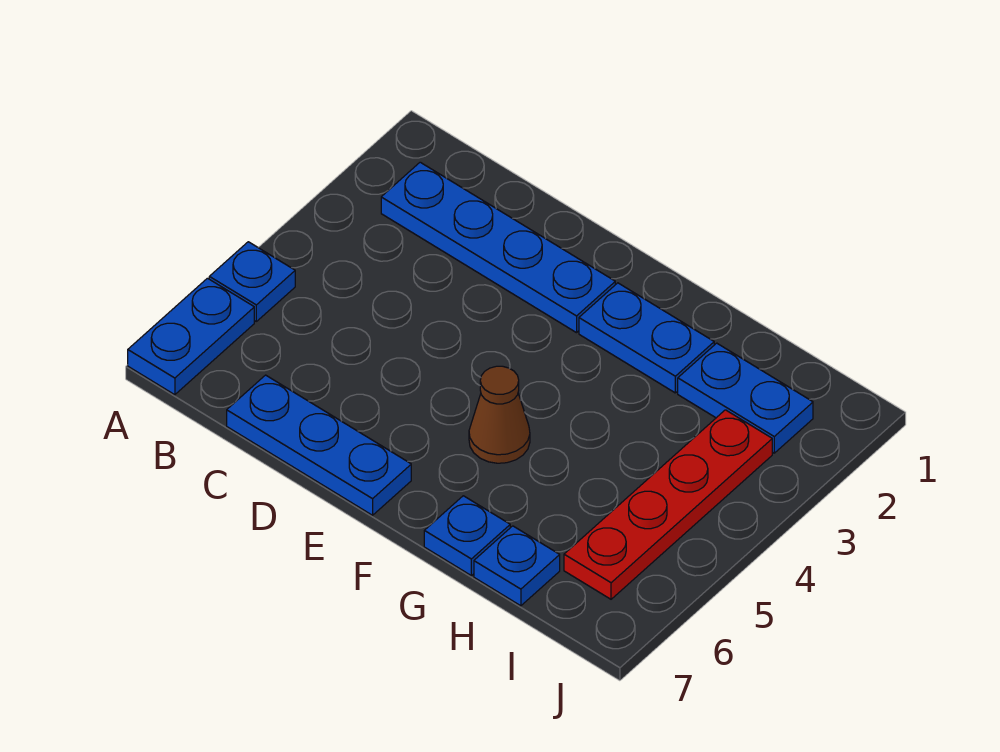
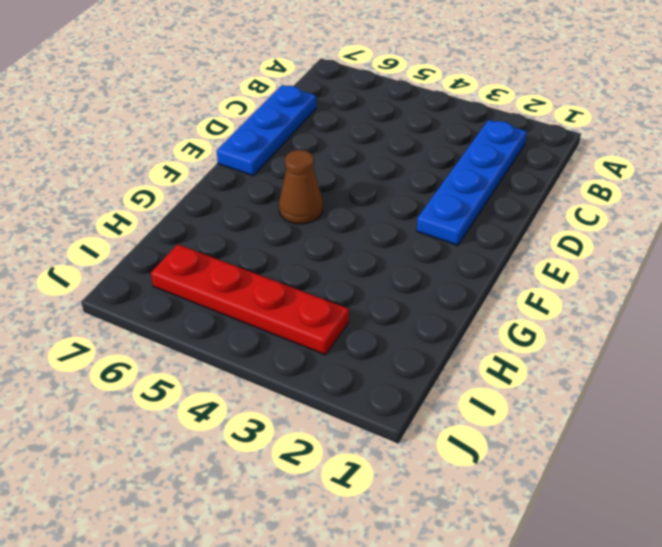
none -> blue plate A5 level 1
none -> blue plate A6:A7 level 1

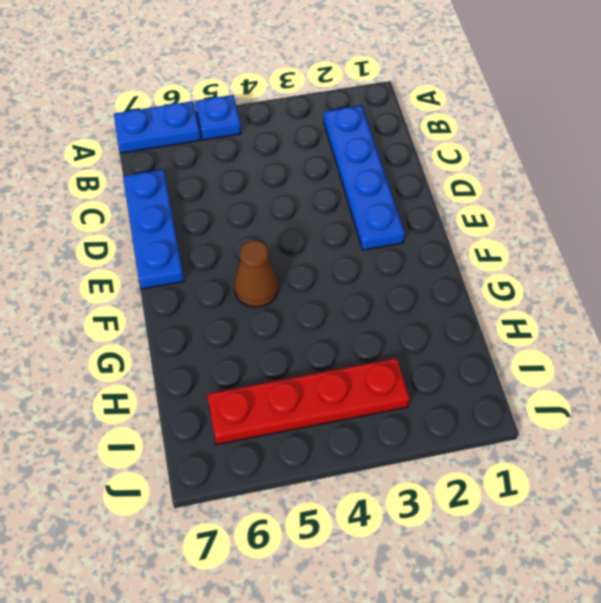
none -> blue plate F2:G2 level 1
none -> blue plate G7 level 1

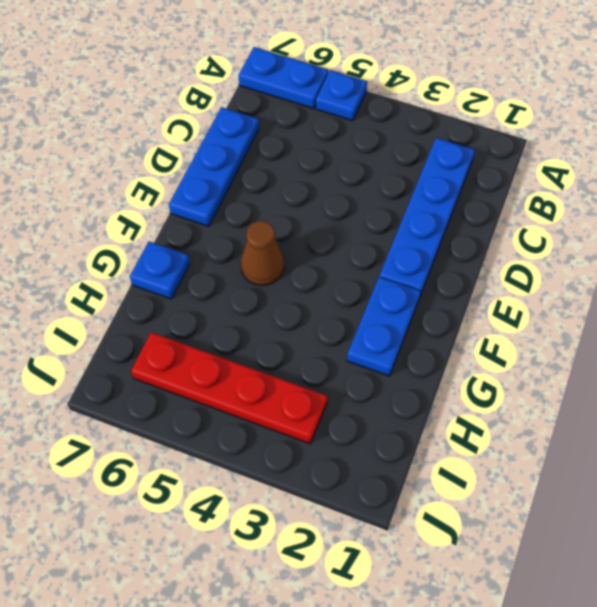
none -> blue plate H2:I2 level 1
none -> blue plate H7 level 1

